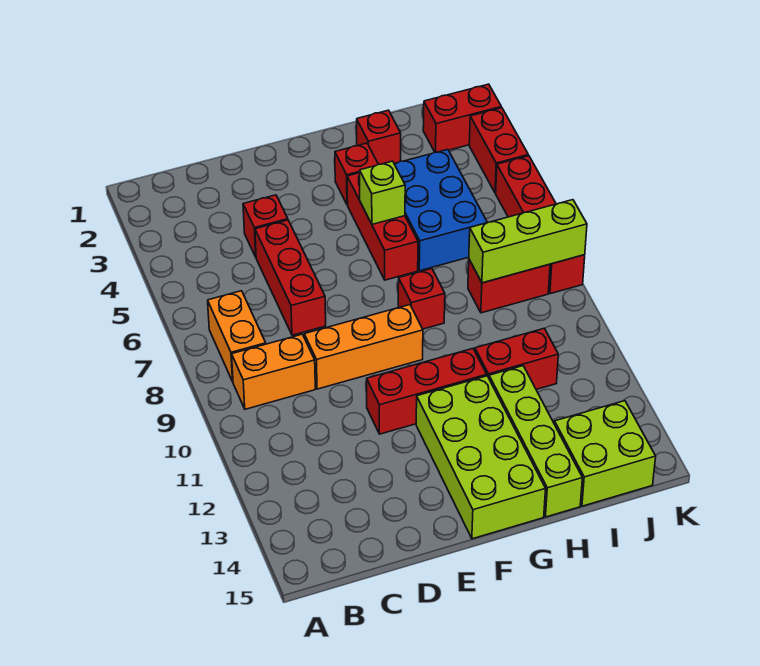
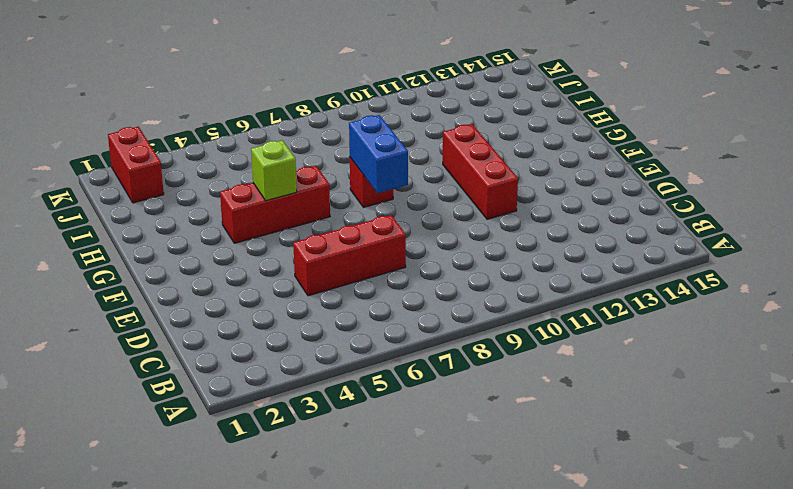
blue brick F8:G8 level 2 -> none
none -> orange brick B7:B8 level 1
none -> orange brick B9:C9 level 1
none -> red brick D4 level 1

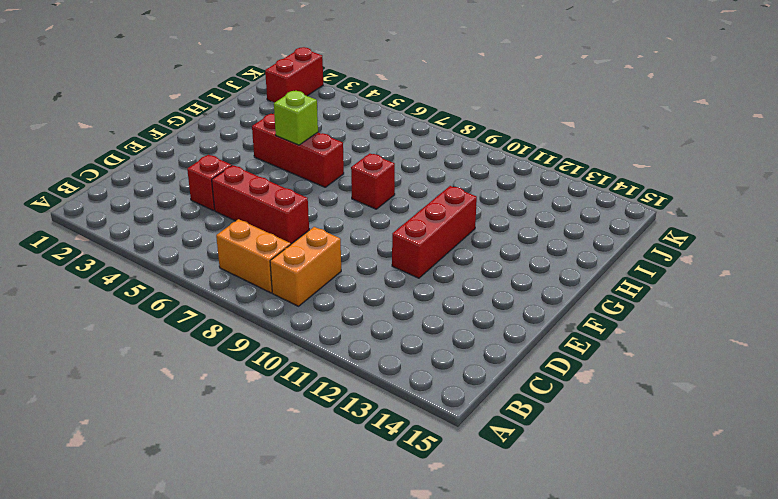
none -> orange brick D9:F9 level 1
none -> lime brick F12:G15 level 1
none -> red brick G3 level 1

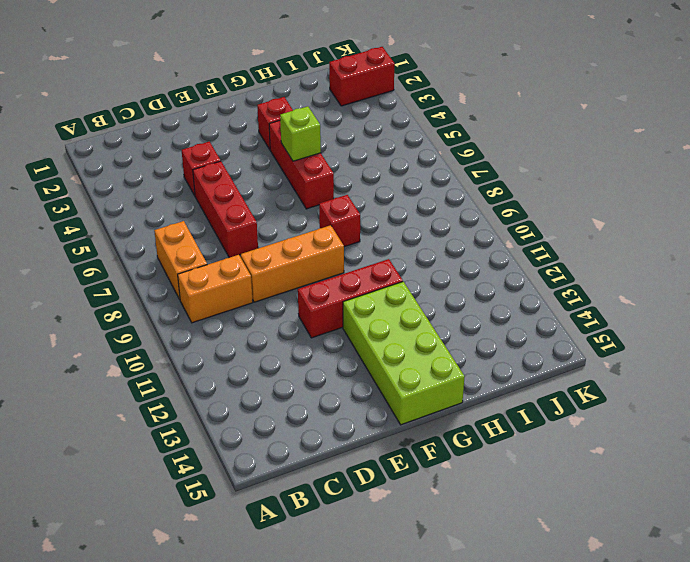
none -> red brick H2 level 1
none -> blue brick H4:I6 level 1
none -> red brick H11:I11 level 1

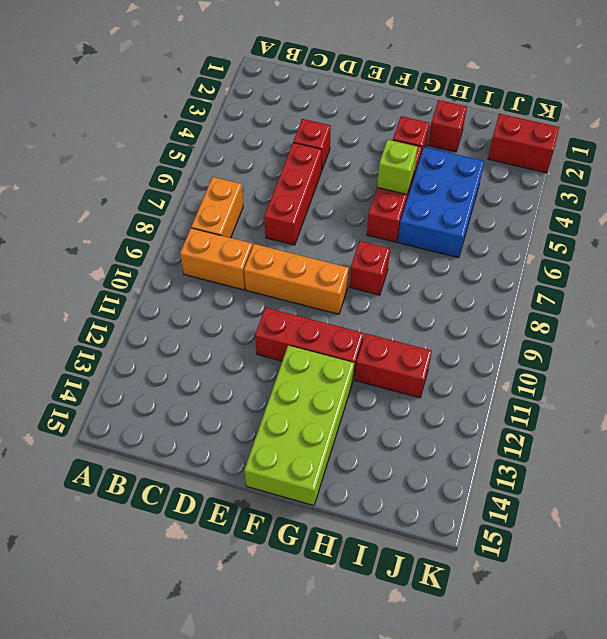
none -> lime brick H12:H15 level 1
none -> red brick I8:J8 level 1
none -> lime brick I14:J15 level 1

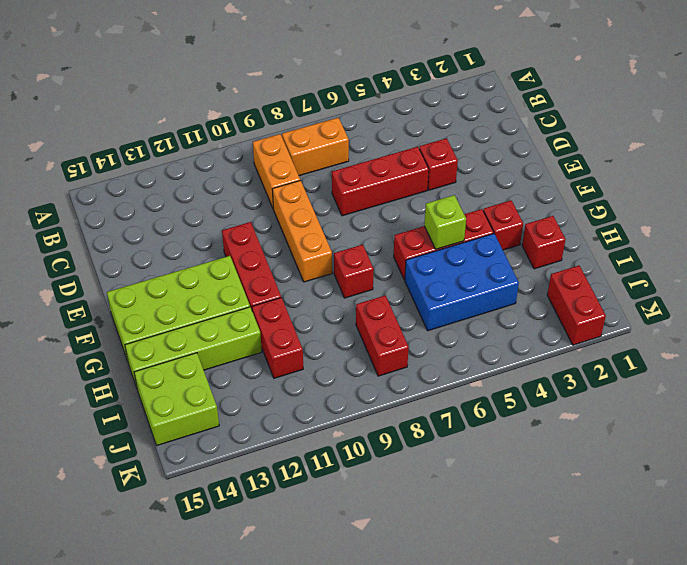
none -> red brick K3:K4 level 1
none -> red brick K5:K8 level 1
none -> lime brick I8:K8 level 2

